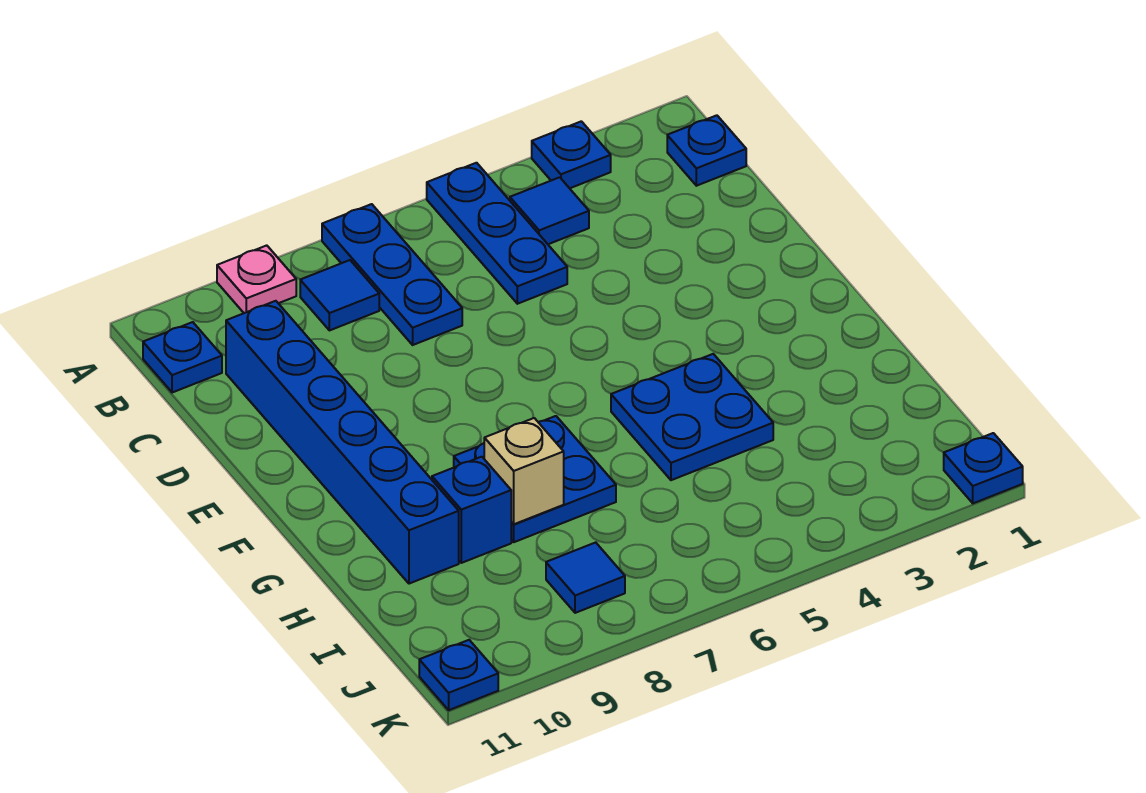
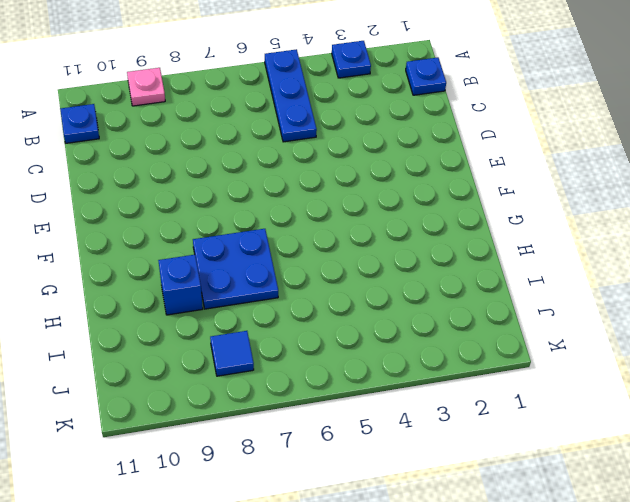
none -> blue plate A7:C7 level 1
none -> blue tile B4 level 1
none -> blue tile B8 level 1

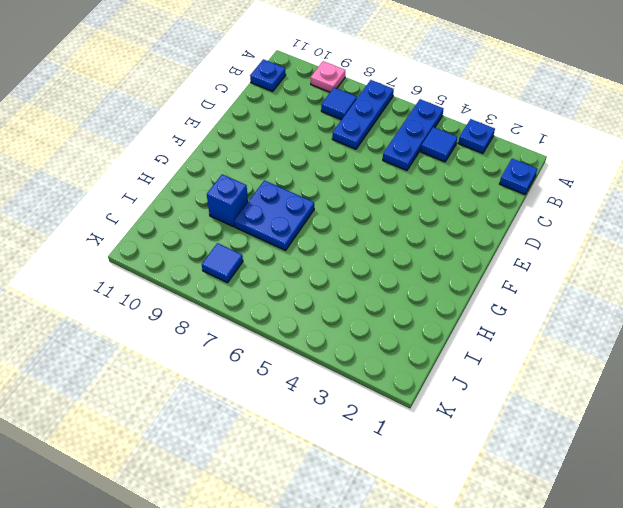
none -> blue brick C10:H10 level 1
none -> blue plate G4:H5 level 1
none -> blue plate K1 level 1

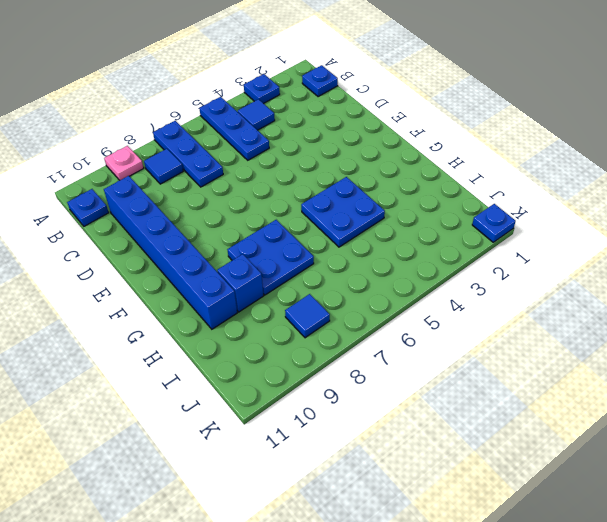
none -> blue plate K11 level 1
none -> tan brick H8 level 2

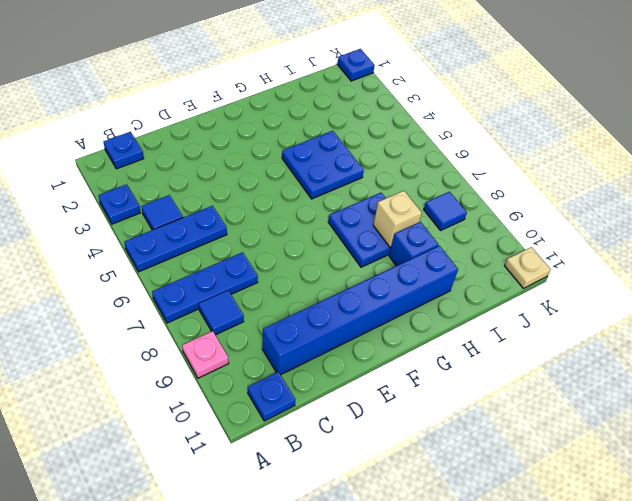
tan plate K11 level 1 -> blue plate K11 level 1

